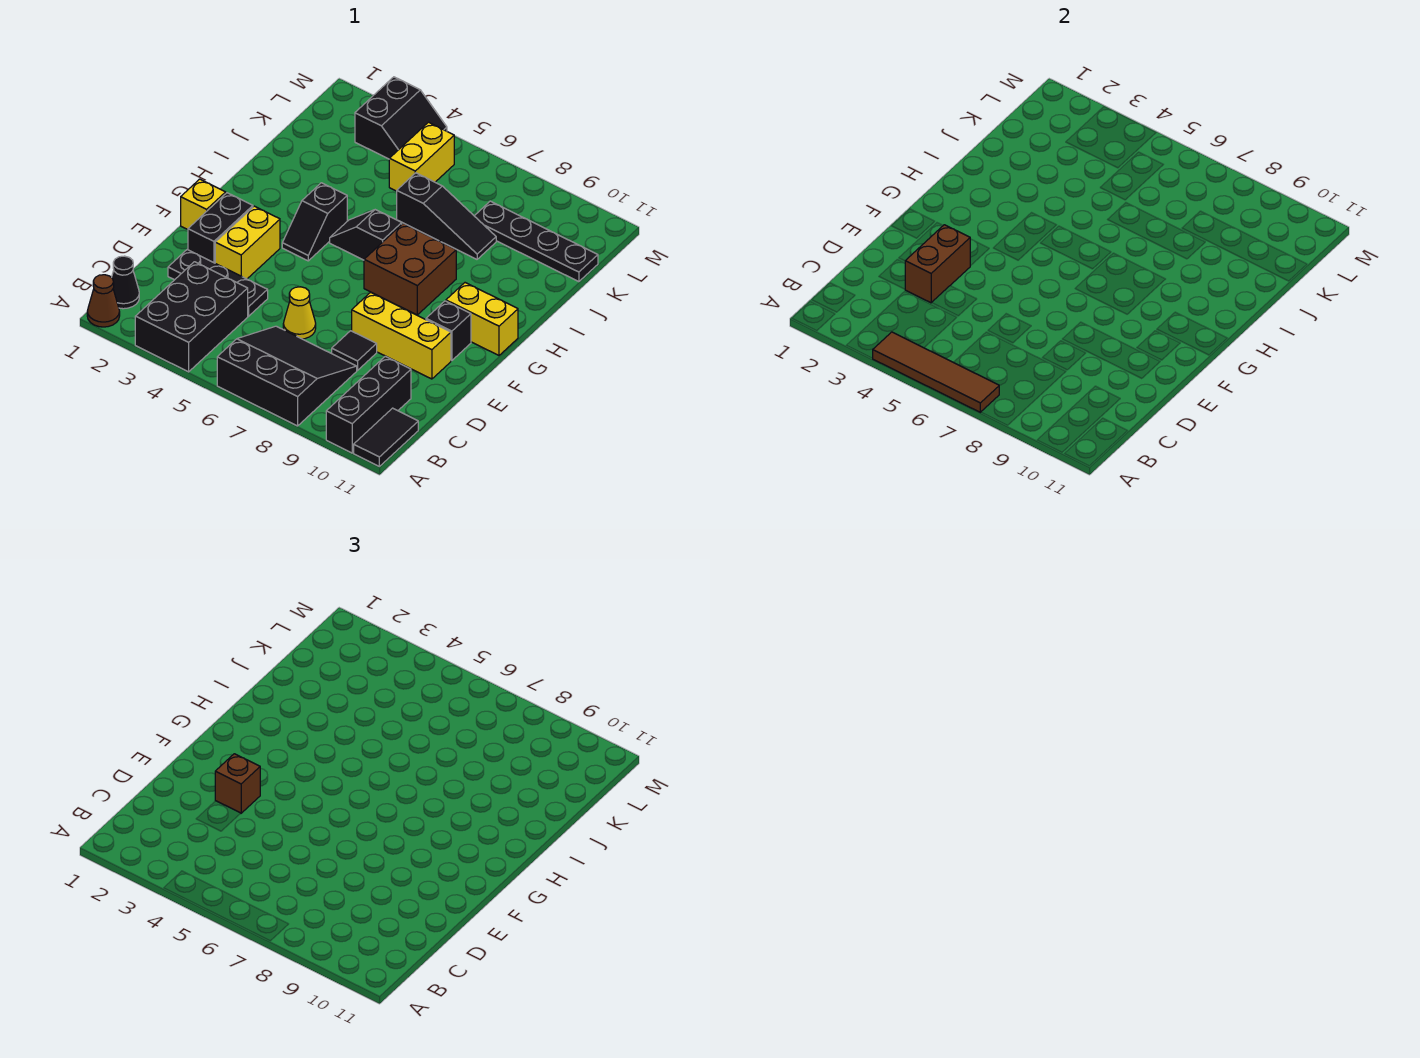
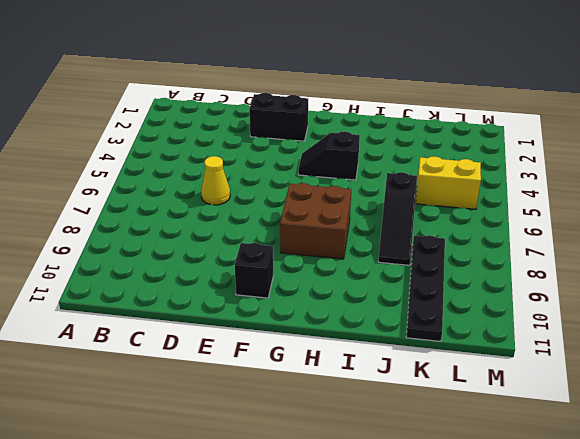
none -> brown cone A1 level 1
none -> black brick A3:C4 level 1
none -> black slope A6:C8 level 1 top A

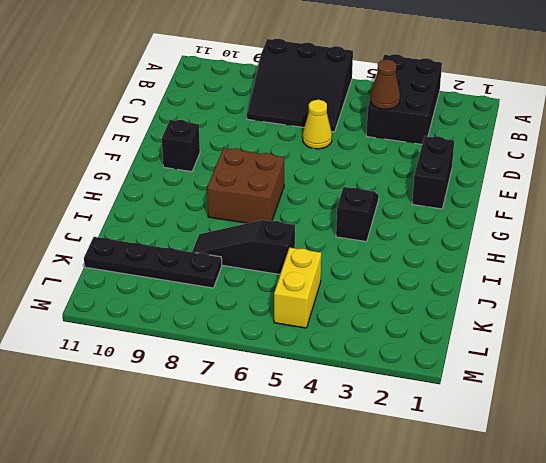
brown cone C4 level 2 -> brown cone A1 level 1
none -> black brick A10:C10 level 1
none -> black tile A11:B11 level 1
none -> black cone B1 level 1

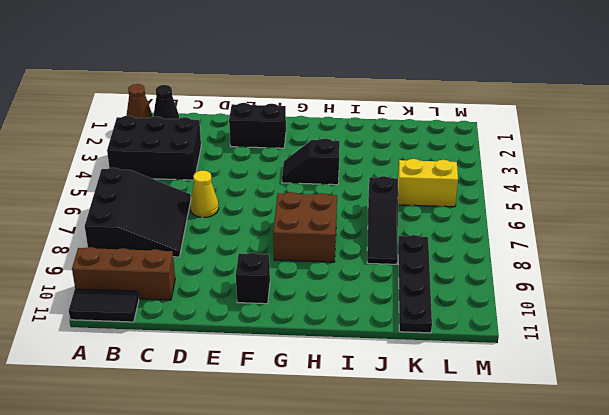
brown brick A10:C10 level 1 -> black brick A10:C10 level 1
none -> black plate D2:D4 level 1
none -> black tile D8 level 1
none -> yellow brick E3:F3 level 1

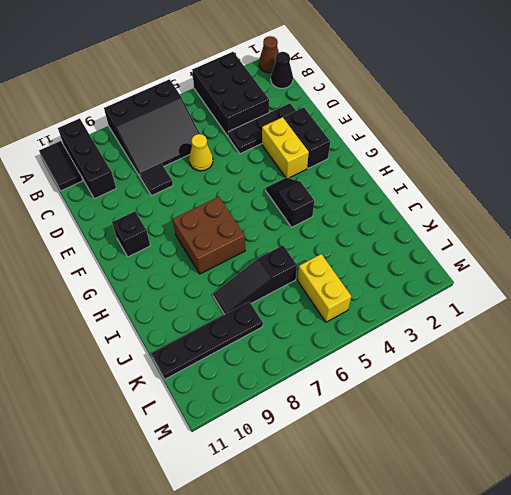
none -> yellow brick E8:E10 level 1
none -> yellow brick F1 level 1
none -> yellow brick G10:G11 level 1

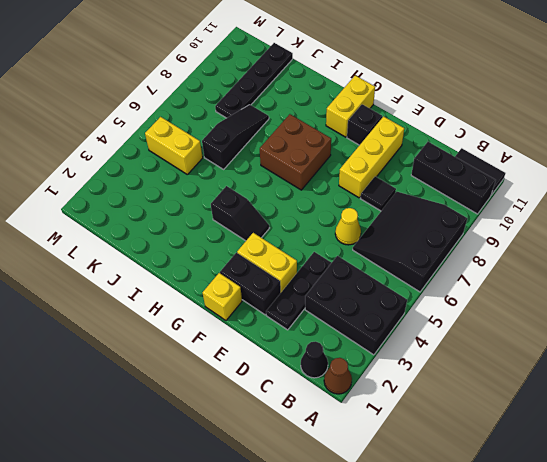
none -> black slope H5:H6 level 1 top 6
none -> black slope L3:M4 level 1 top 3
none -> brown tile A4:A7 level 2

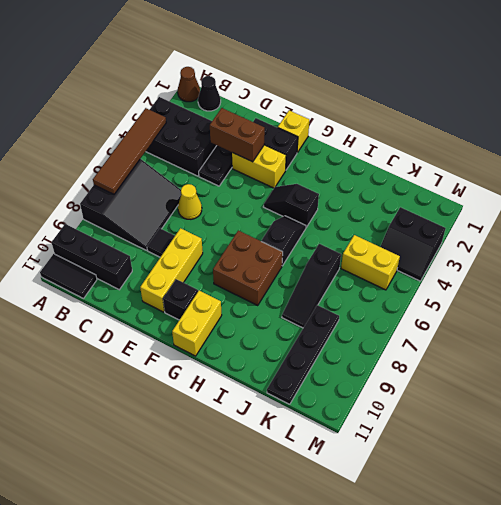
none -> brown brick E3 level 3

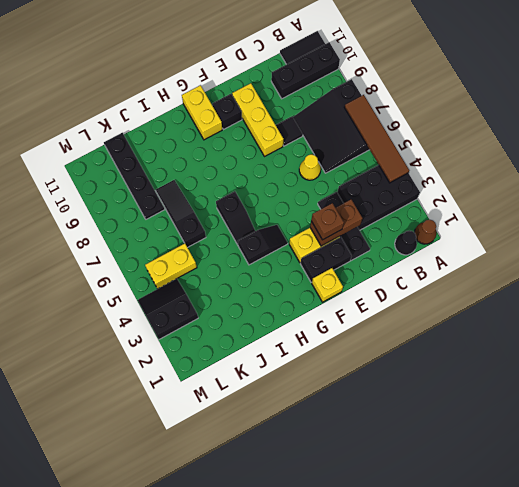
none -> brown brick G7:H8 level 1

